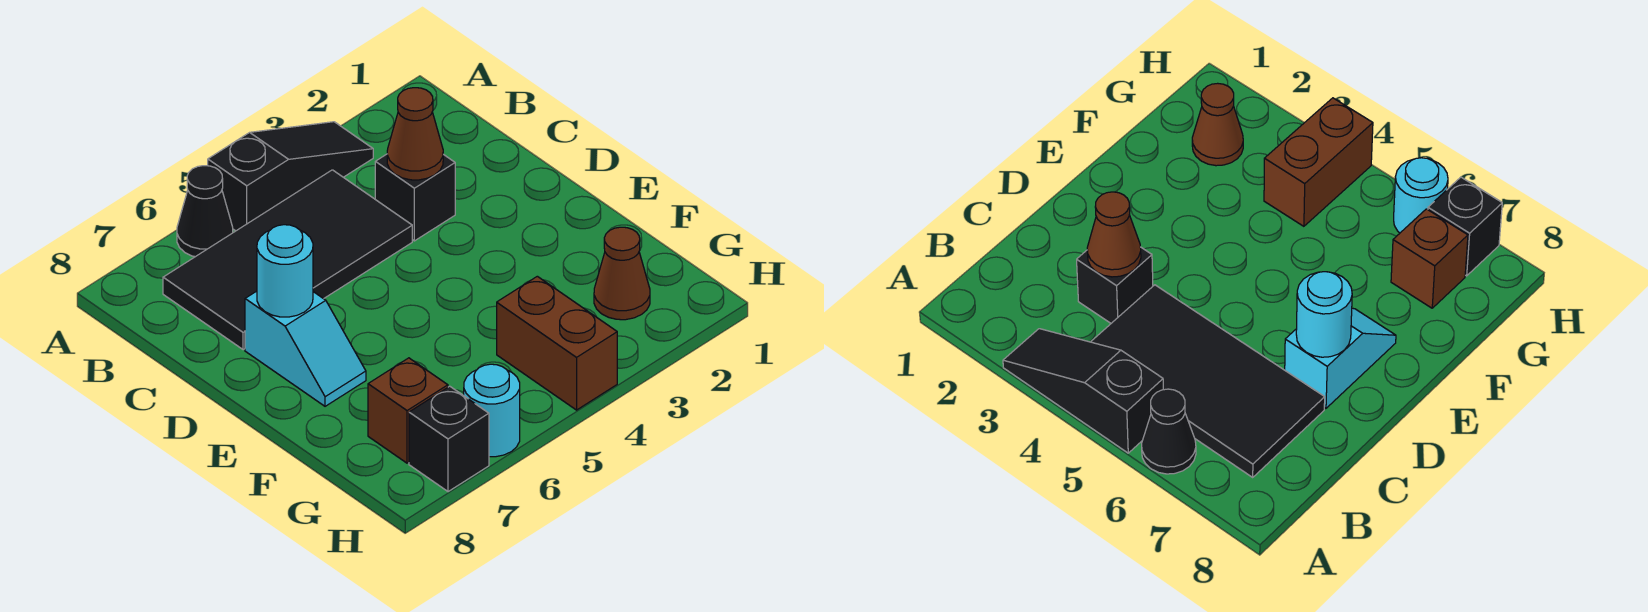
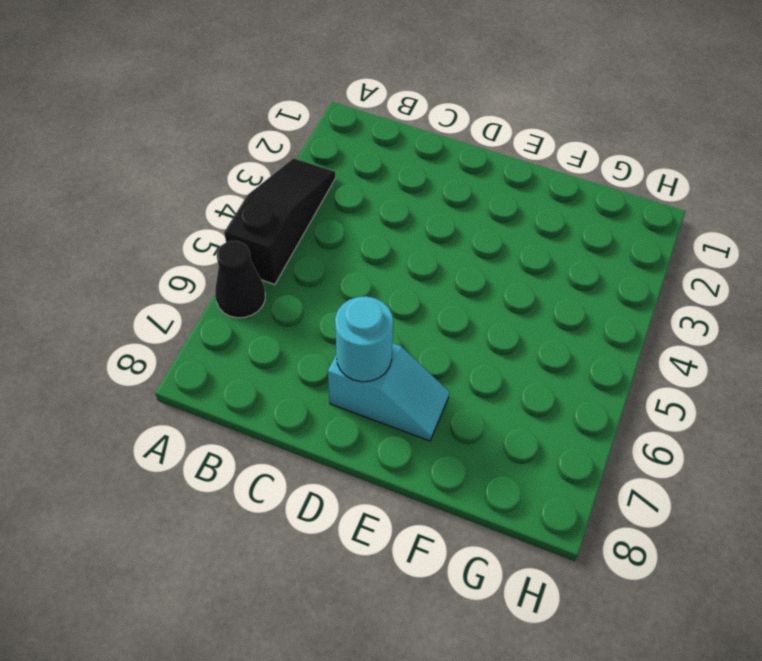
none -> black tile B4:C7 level 1
none -> black brick C3 level 1
none -> brown cone G2 level 1

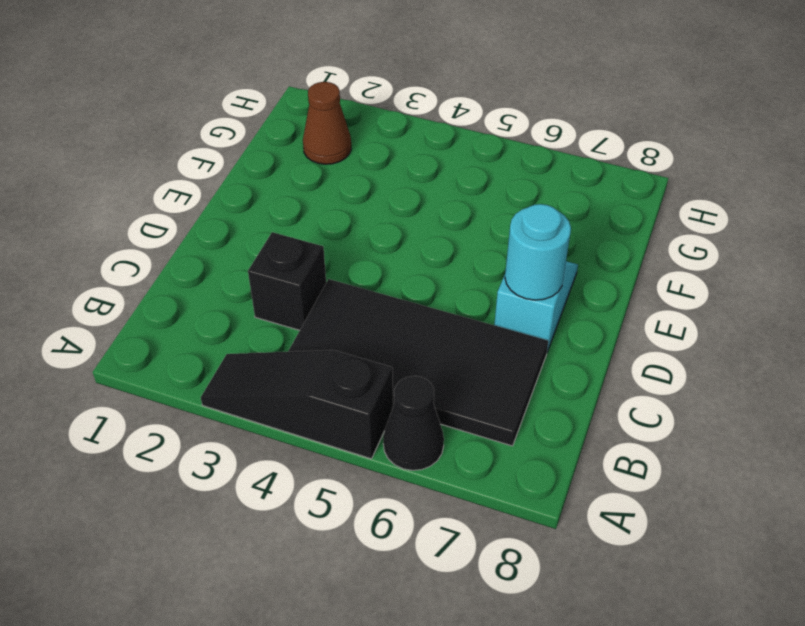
none -> brown brick G4:H4 level 1
none -> brown brick G7 level 1
none -> cyan round brick H6 level 1

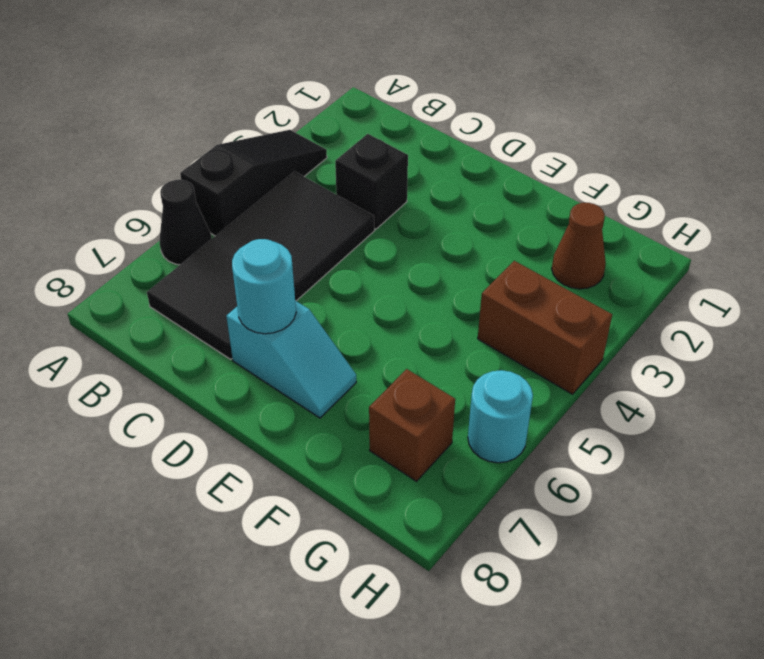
none -> black brick H7 level 1
none -> brown cone C3 level 2

